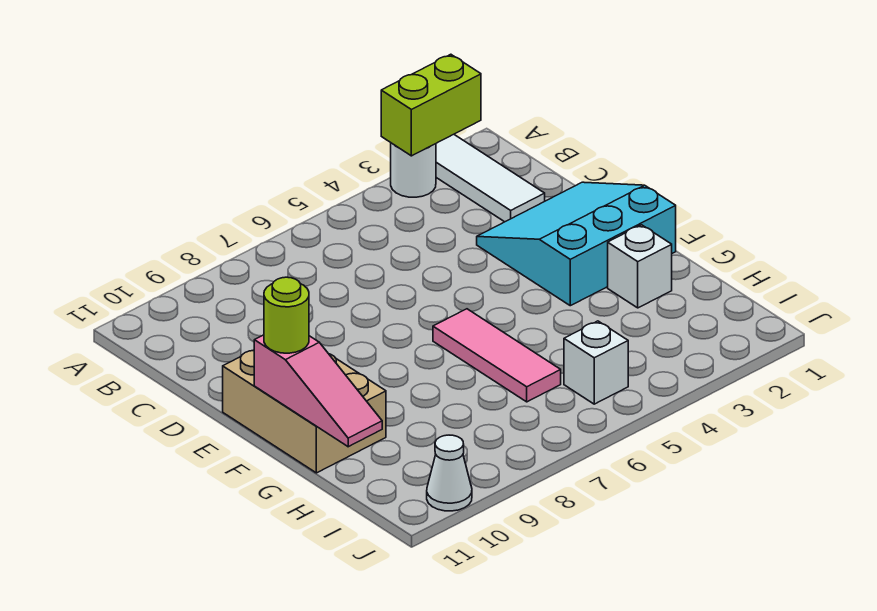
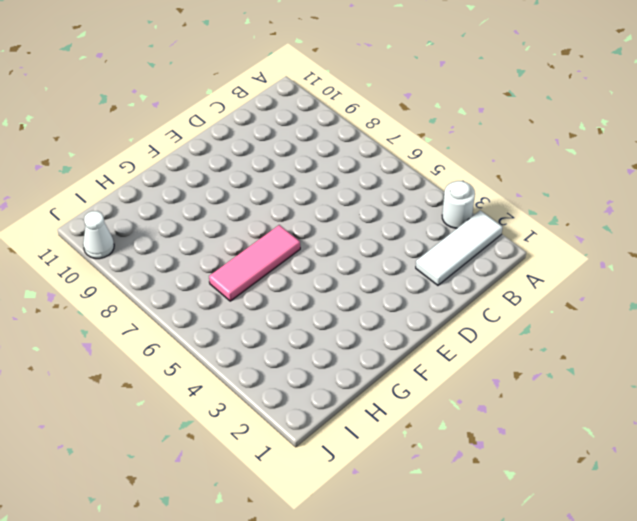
none -> cyan slope D1:F3 level 1 top F
none -> tan brick E10:G11 level 1

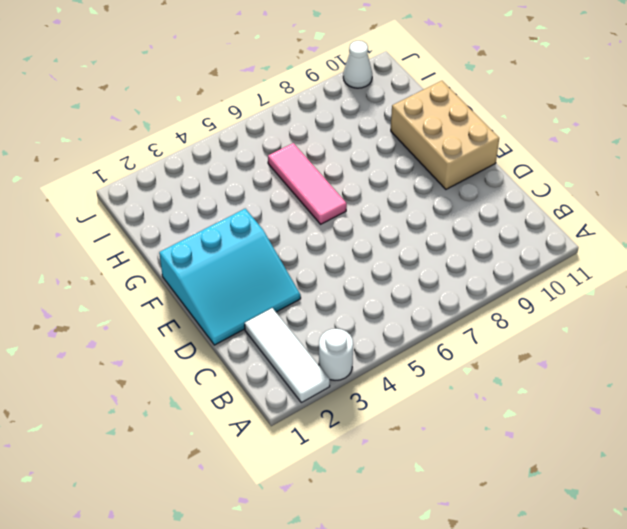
none -> white brick G2 level 1
none -> white brick I5 level 1

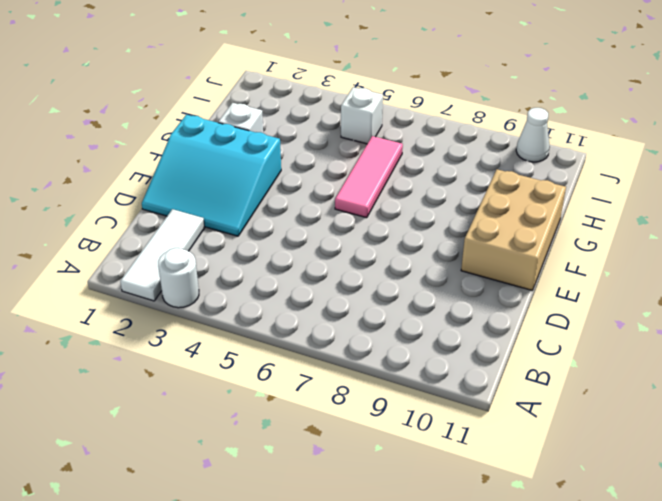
none -> lime brick A2:A3 level 2
none -> pink slope F11:H11 level 2 top F

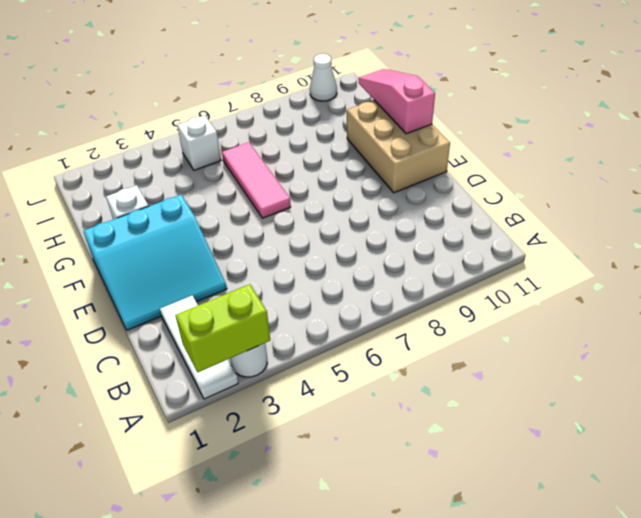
none -> lime round brick F11 level 3

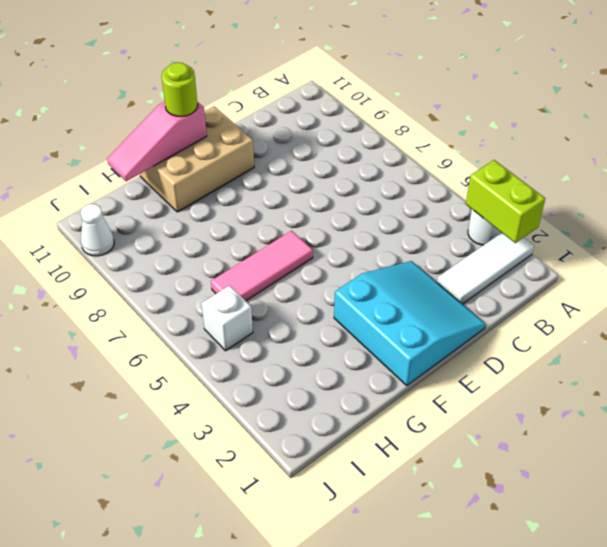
none -> white brick G2 level 1

